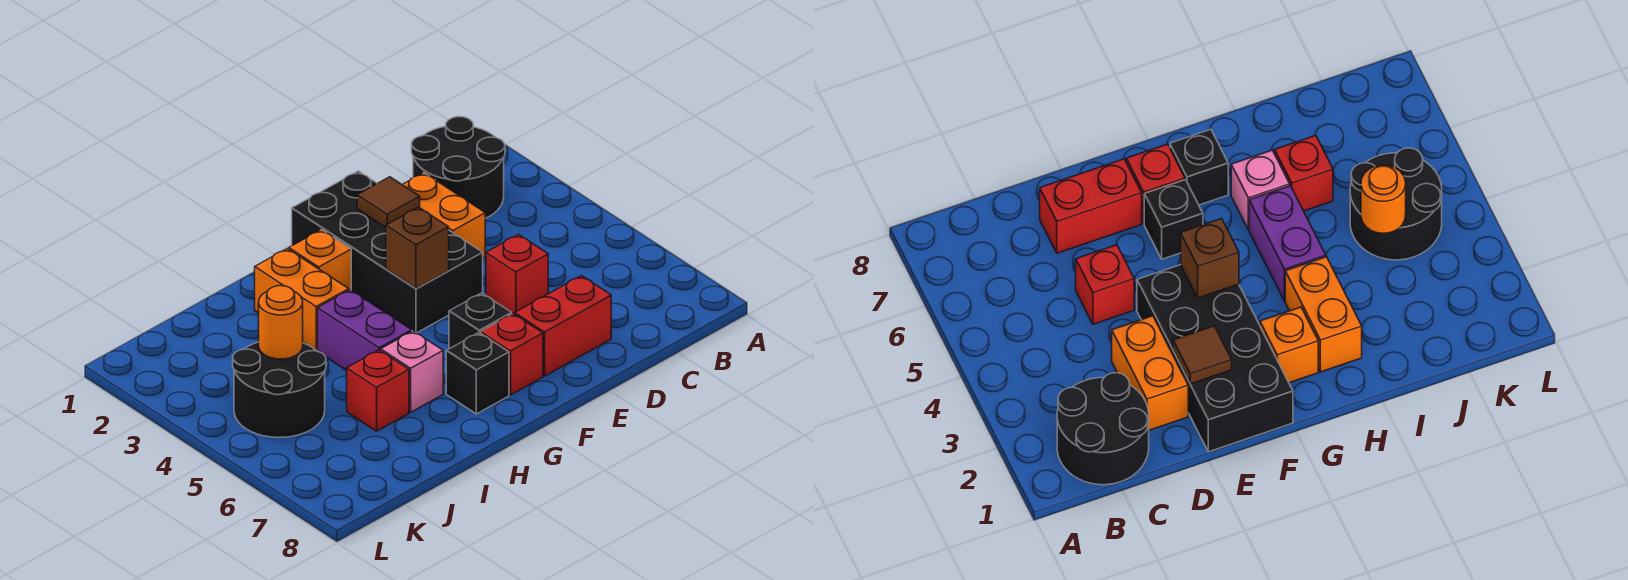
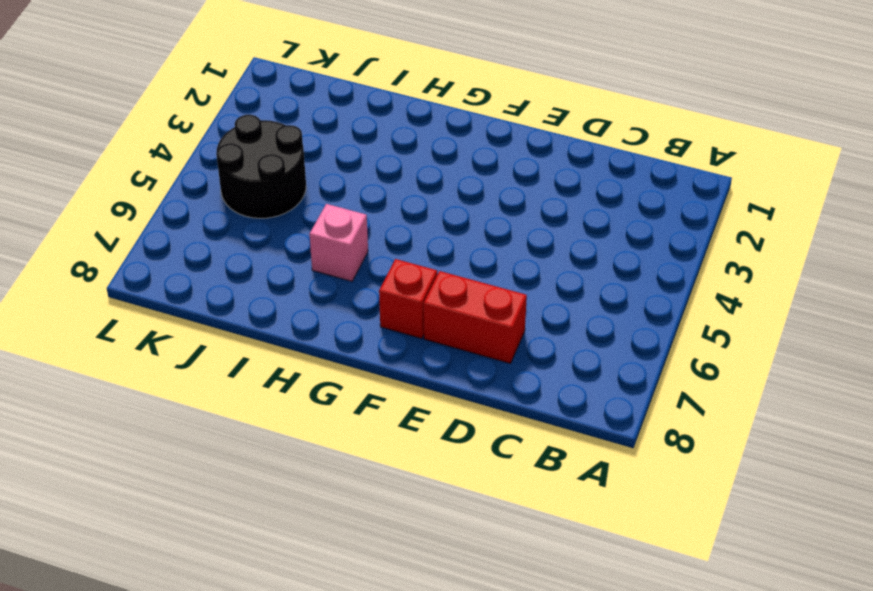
none -> black round brick B1:C2 level 1
none -> orange brick D2:D3 level 1
none -> red brick D5 level 1

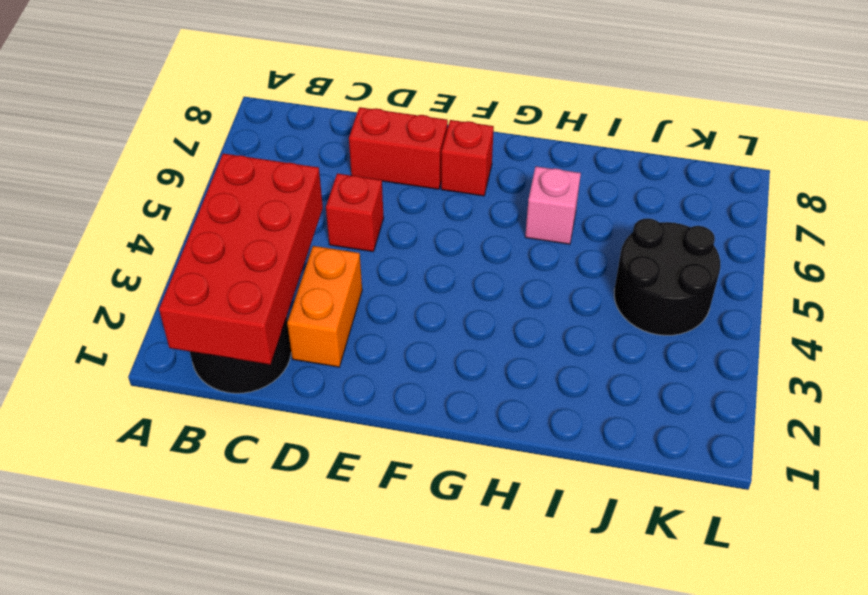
red brick B1:C4 level 2 -> none
none -> black brick E1:F4 level 1
none -> black brick F6 level 1
none -> orange brick G2 level 1

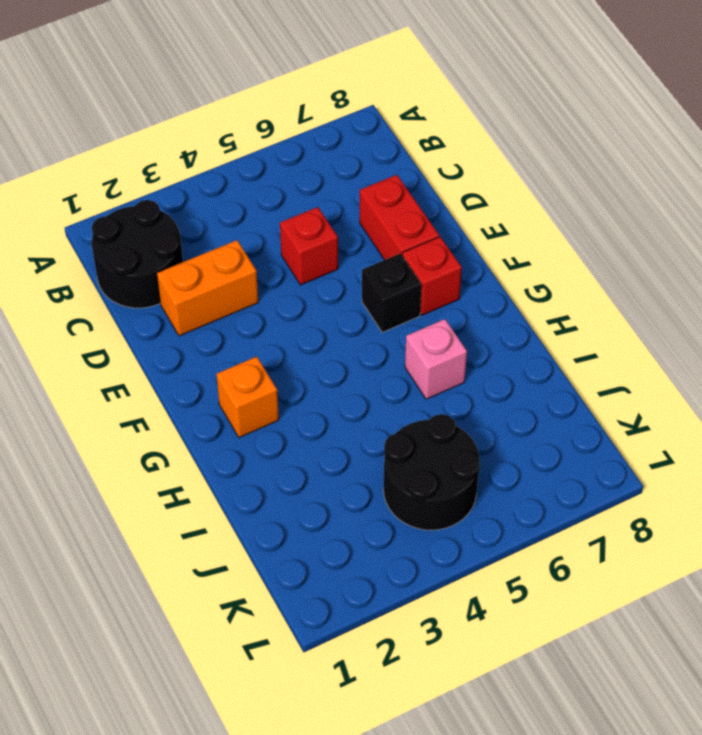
none -> black brick E1:F4 level 1
none -> black brick G7 level 1
none -> orange brick H2:H3 level 1

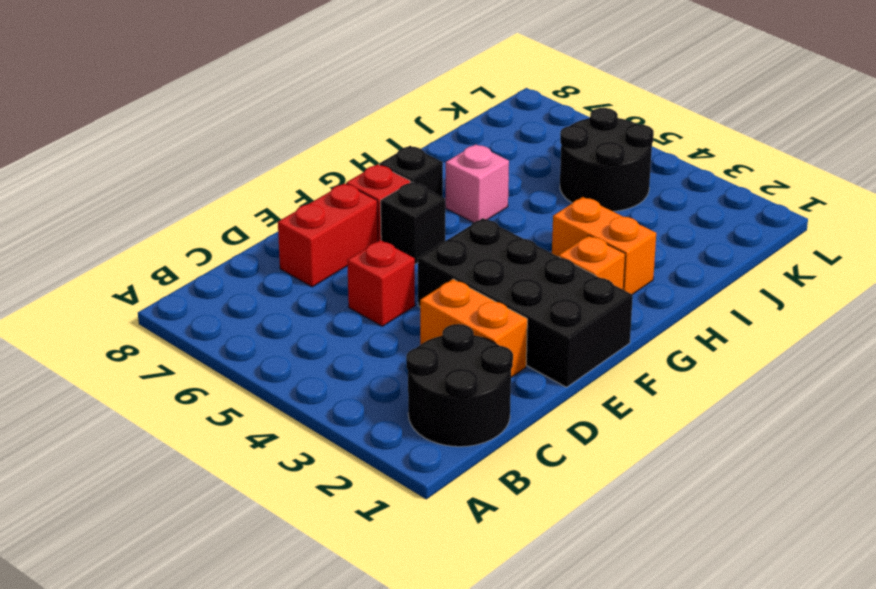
none -> purple brick H4:H5 level 1
none -> red brick I6 level 1
none -> brown tile E2 level 2

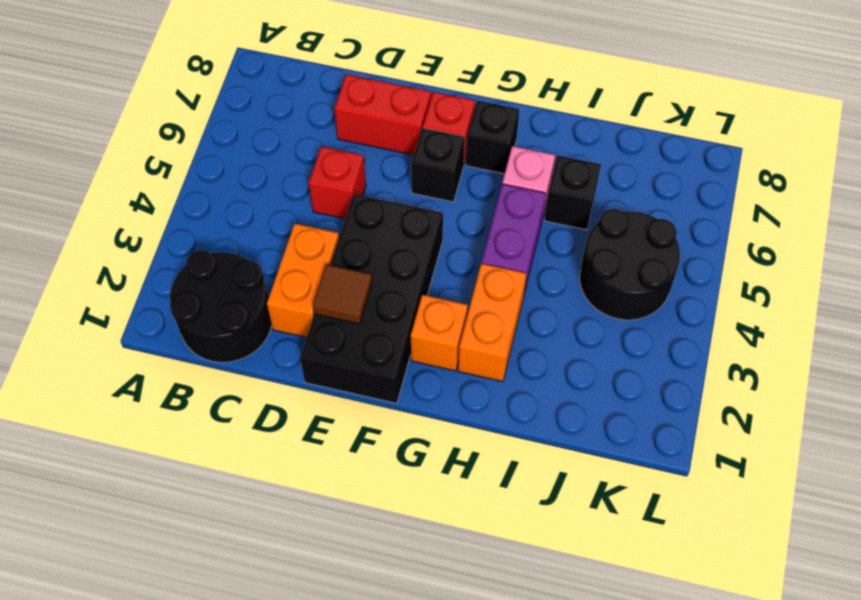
black brick I6 level 1 -> red brick I6 level 1
none -> brown brick F4 level 2
none -> orange round brick J4 level 2

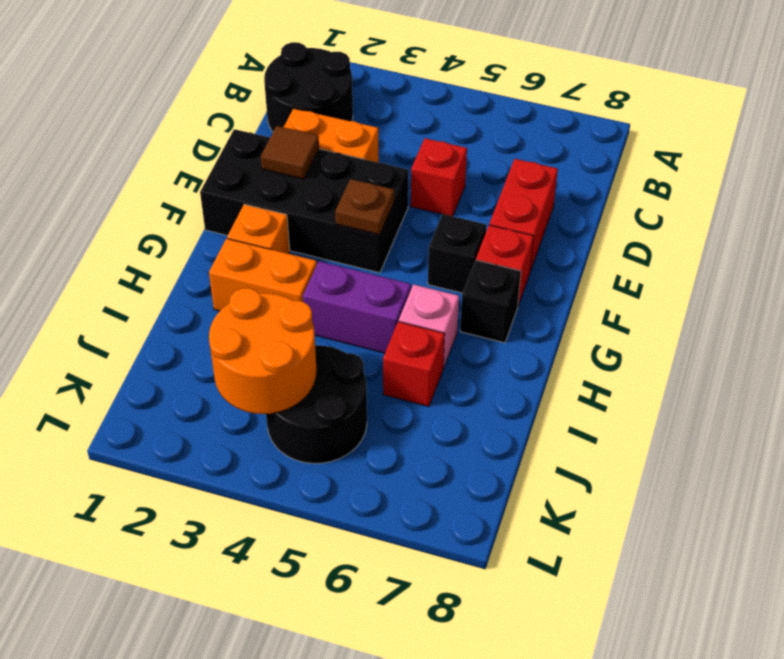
brown plate F4 level 2 -> brown brick F4 level 2
orange round brick J3:K4 level 2 -> orange round brick J4 level 2

